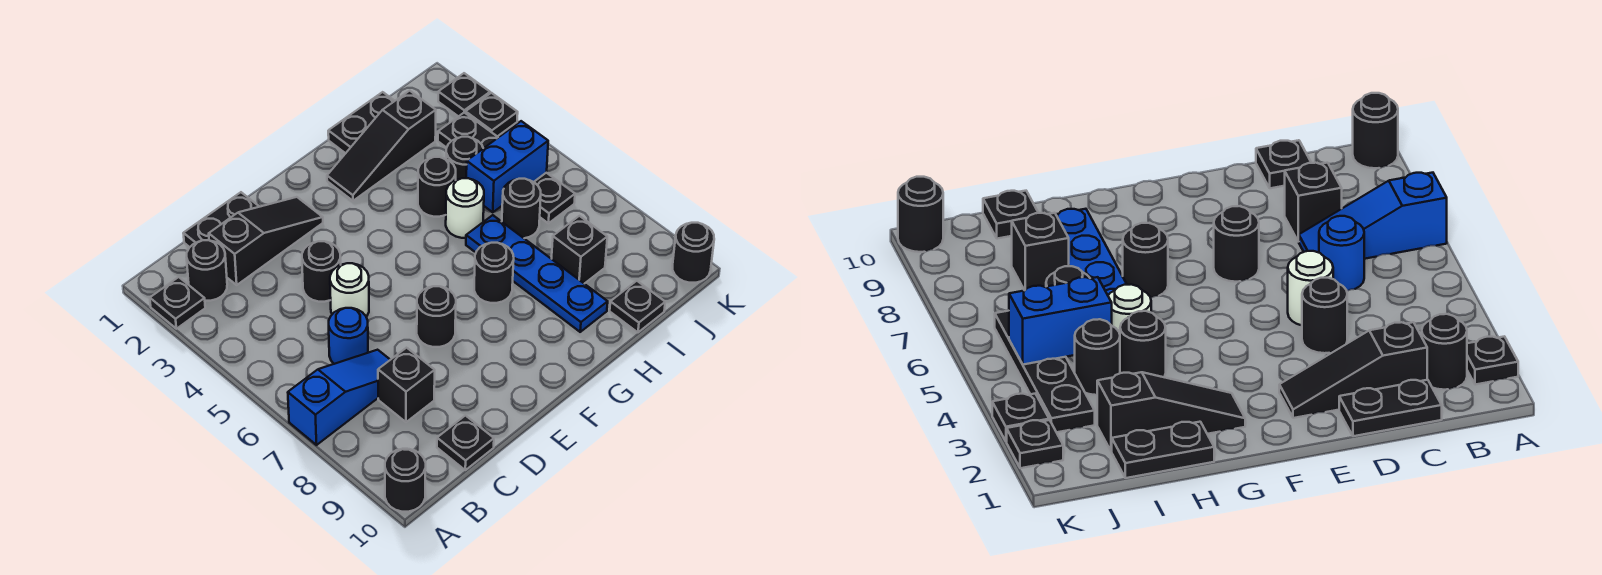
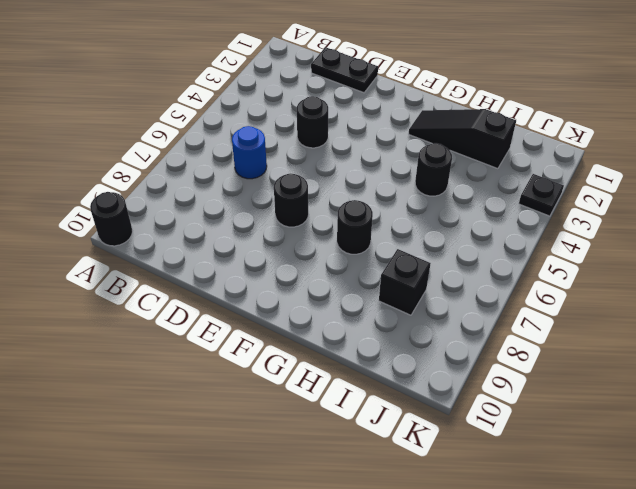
none -> black plate A2 level 1
none -> blue slope A7:C7 level 1 top A
none -> black round brick B2 level 1

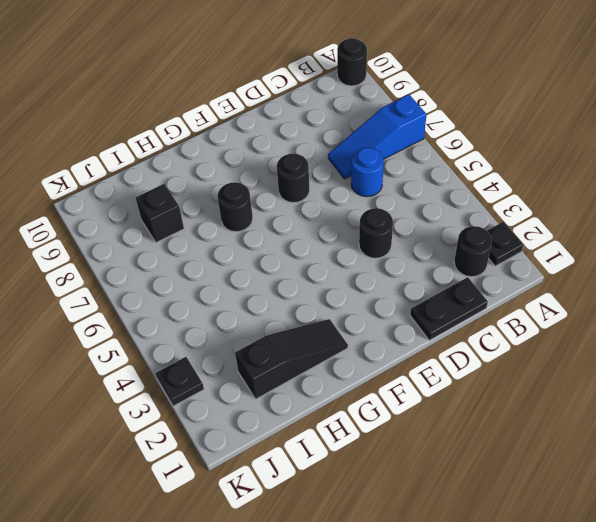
none -> black slope C2:E2 level 1 top C
none -> black brick C8 level 1
none -> black plate C10 level 1

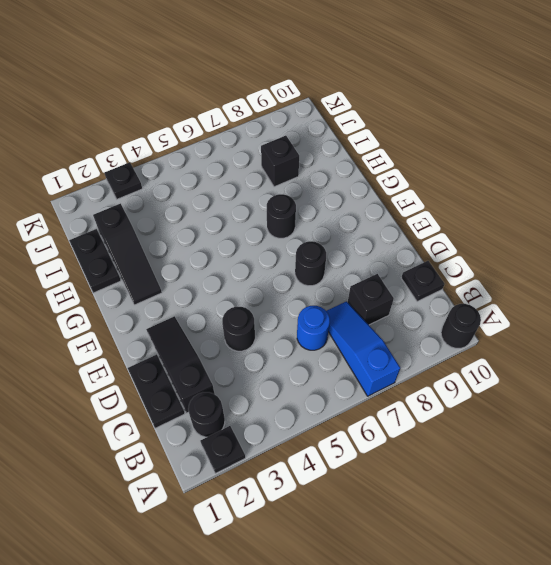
none -> white round brick D5 level 1
none -> black round brick H4 level 1
none -> white round brick H5 level 1

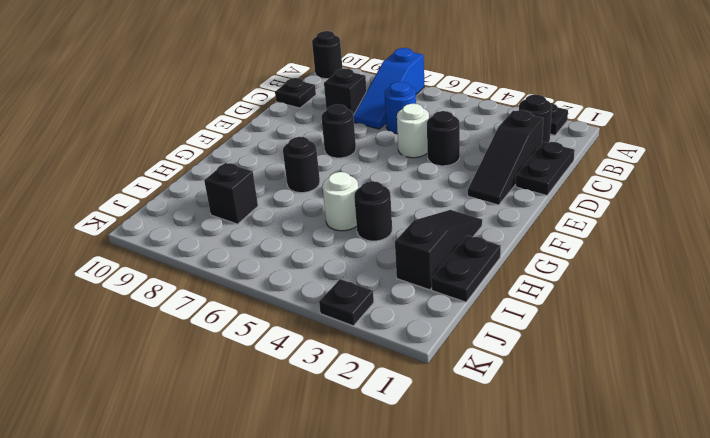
none -> blue plate H6:H9 level 1
none -> black round brick I4 level 1
none -> black round brick I6 level 1

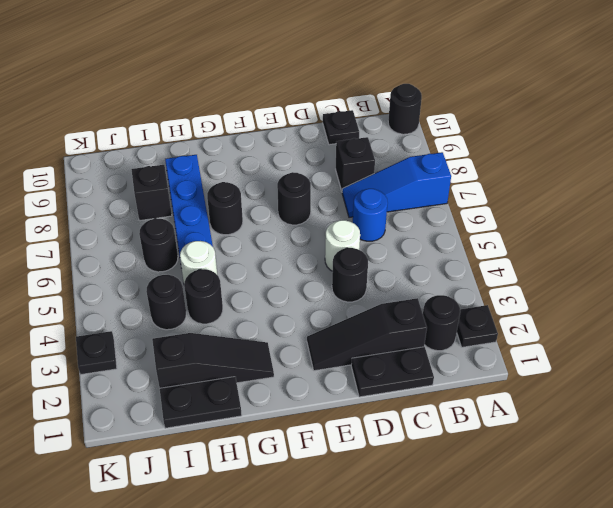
none -> black plate I10 level 1
none -> black plate J3:J6 level 1
none -> black plate K2 level 1

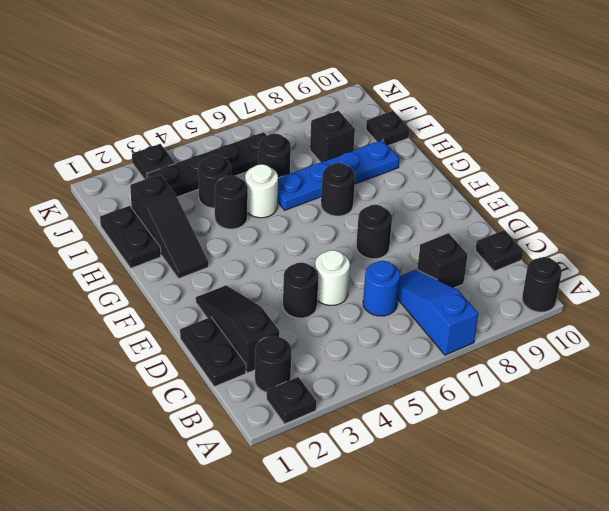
none -> black plate K2 level 1
none -> black round brick K10 level 1
none -> blue brick I5:J5 level 2

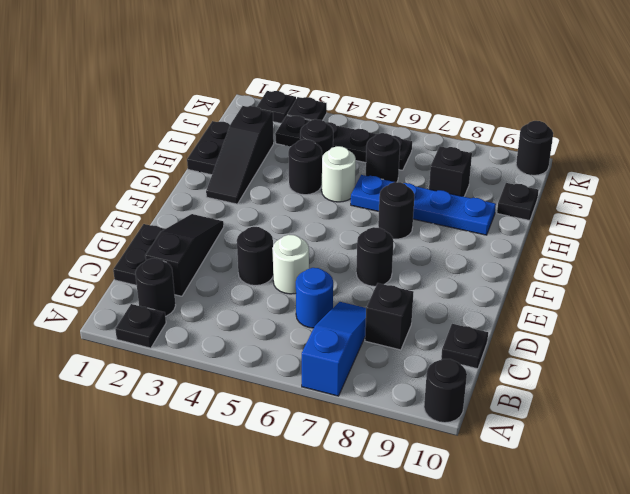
none -> blue brick I5:J5 level 2

